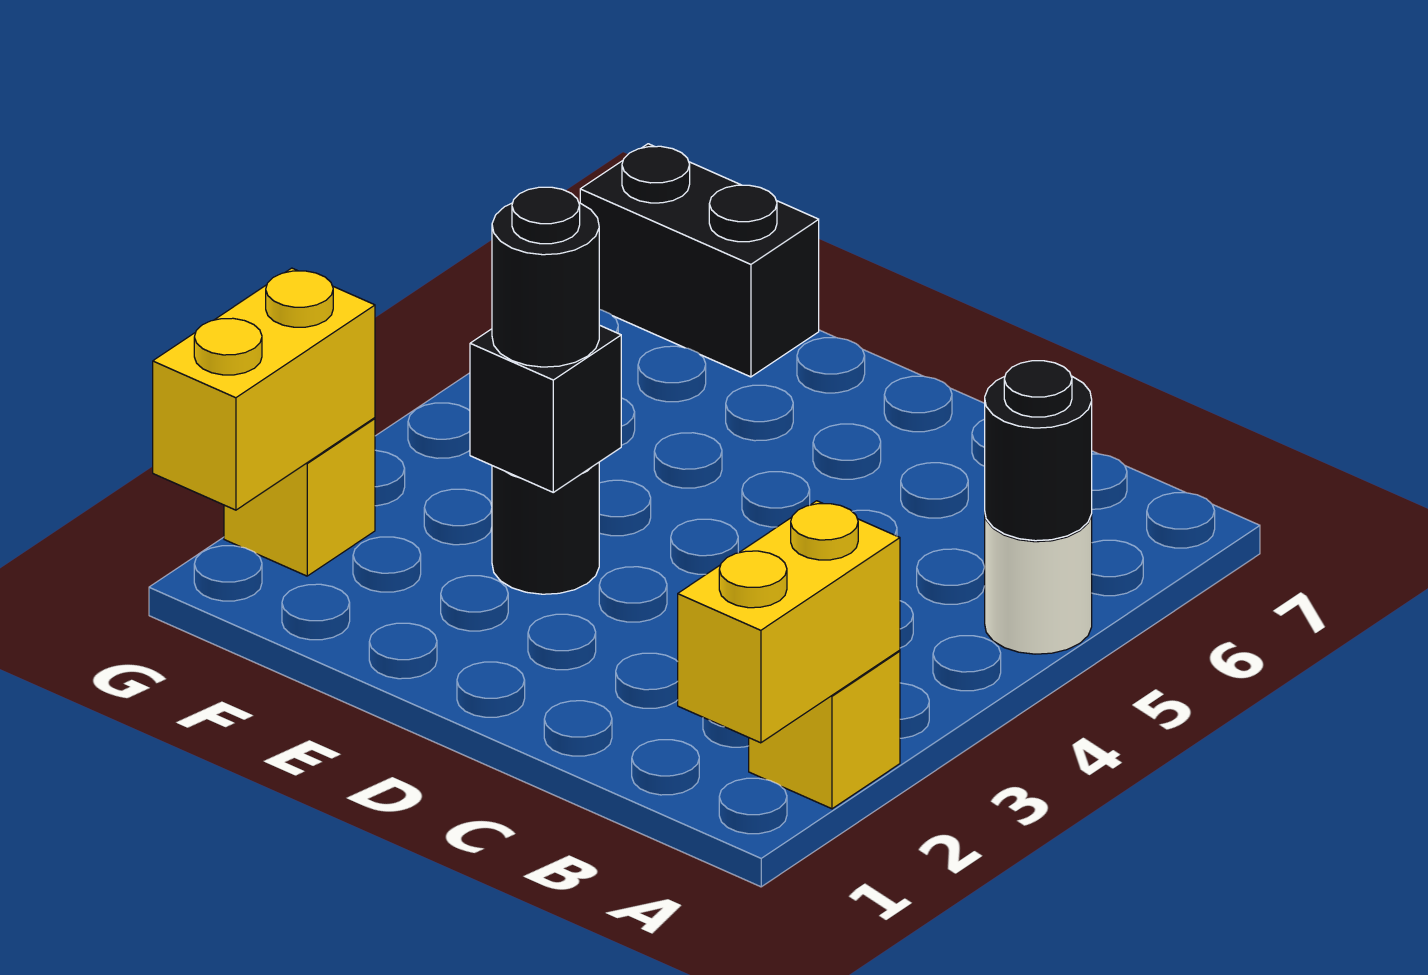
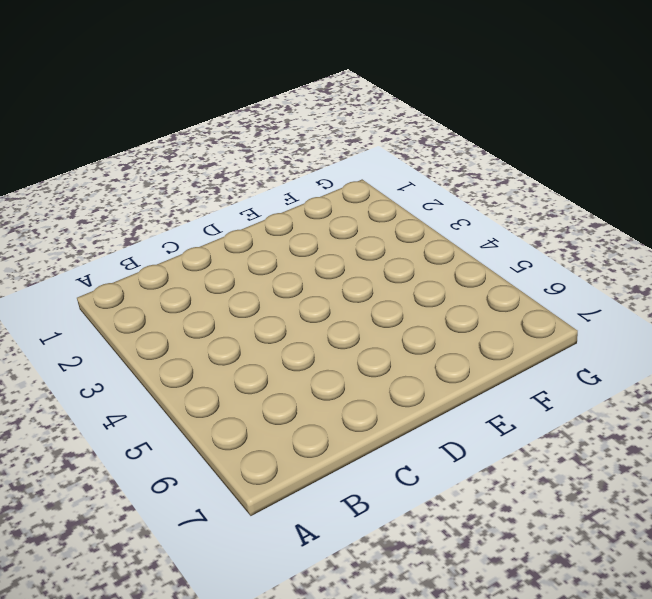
none -> yellow brick A2 level 1
none -> white round brick A5 level 1

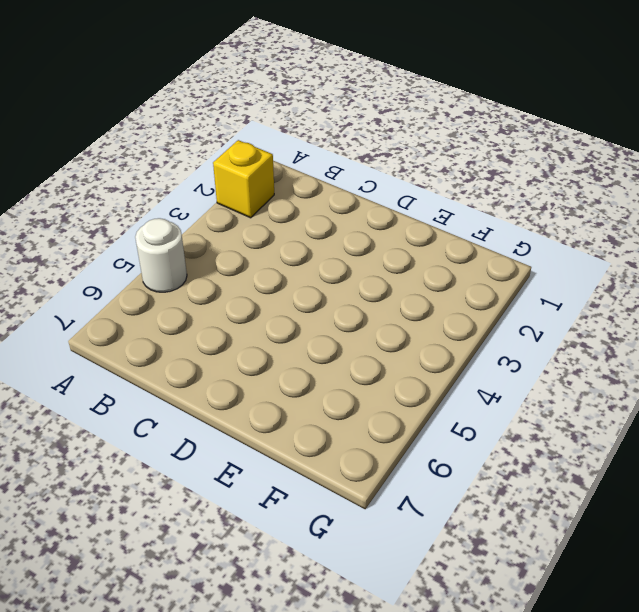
none -> black round brick E3 level 1
none -> black brick F7:G7 level 1

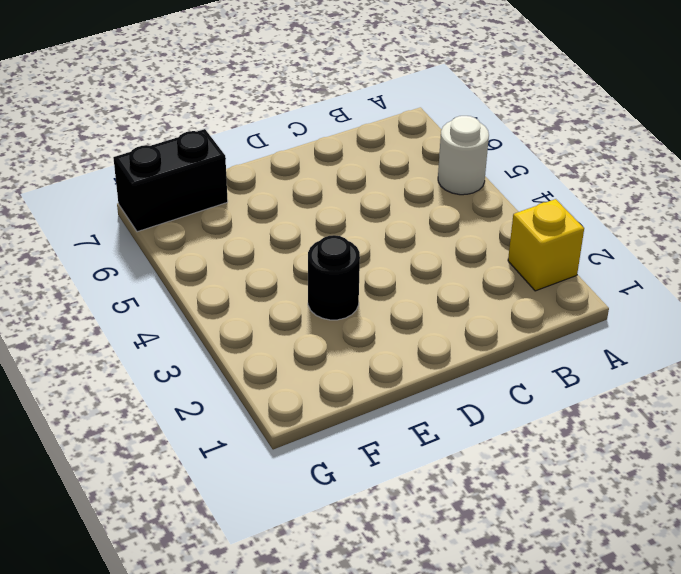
none -> yellow brick G2 level 1
none -> yellow brick A1:A2 level 2

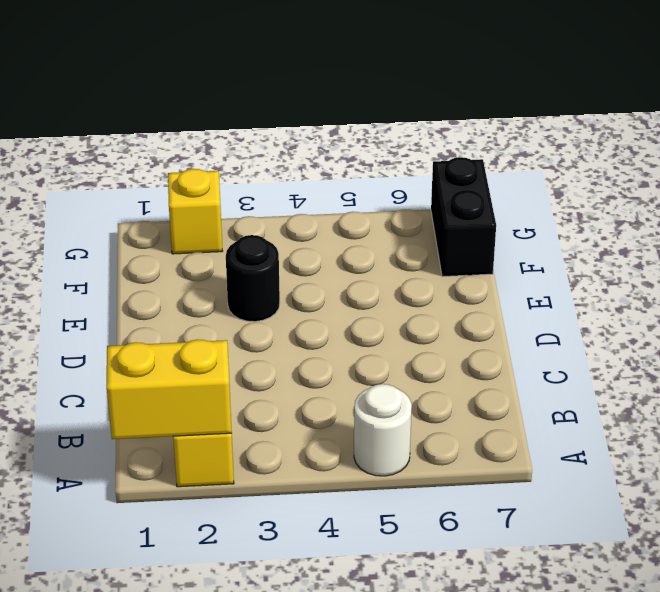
none -> black round brick A5 level 2
none -> black brick E3 level 2

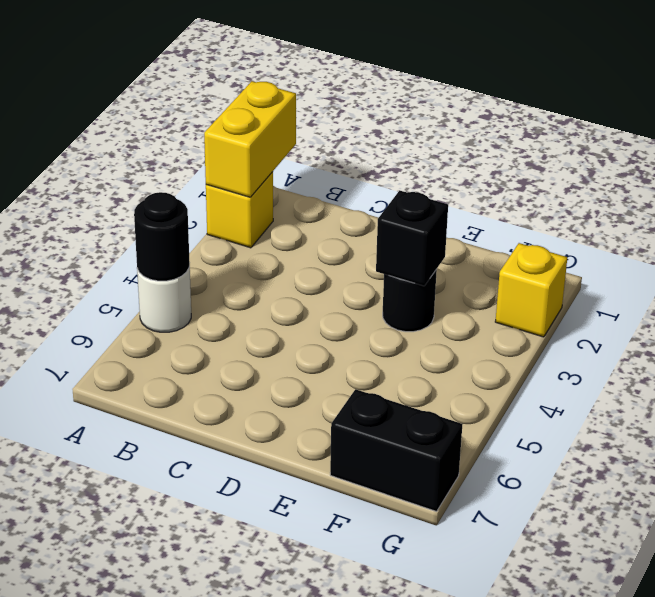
none -> yellow brick G1:G2 level 2
none -> black round brick E3 level 3

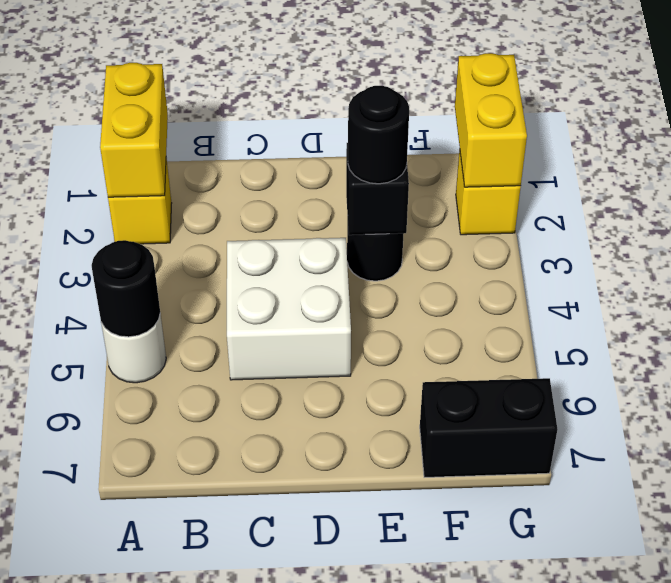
white brick C4:D5 level 1 -> none

